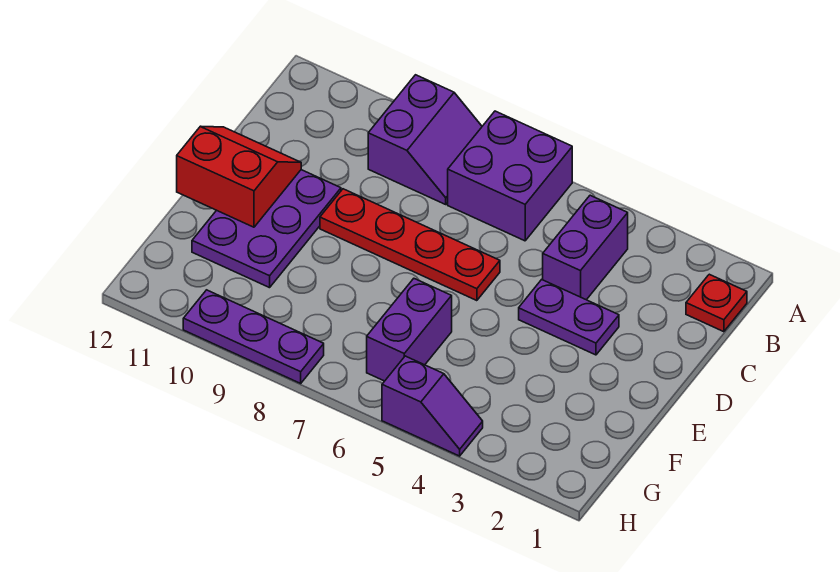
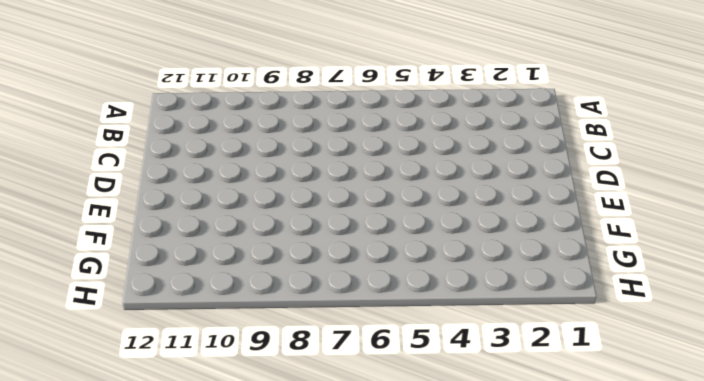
none -> purple brick A6:B7 level 1
none -> purple slope A8:B9 level 1 top 9

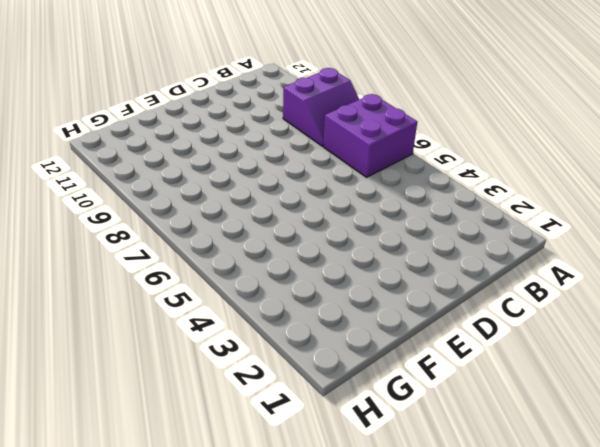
none -> red plate B1 level 1
none -> purple brick B4:C4 level 1

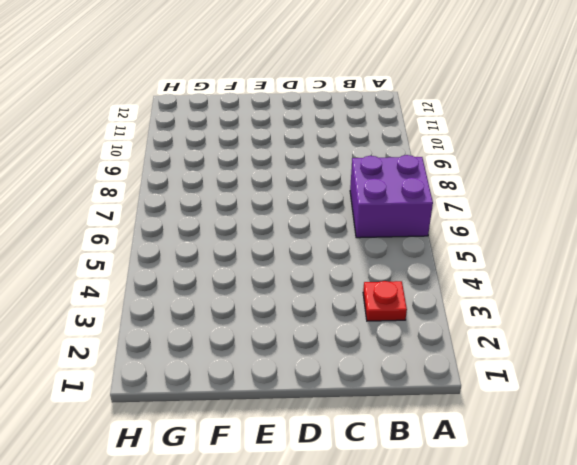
red plate B3 level 1 -> red plate B1 level 1
none -> purple slope A8:B9 level 1 top 9
none -> purple brick B4:C4 level 1

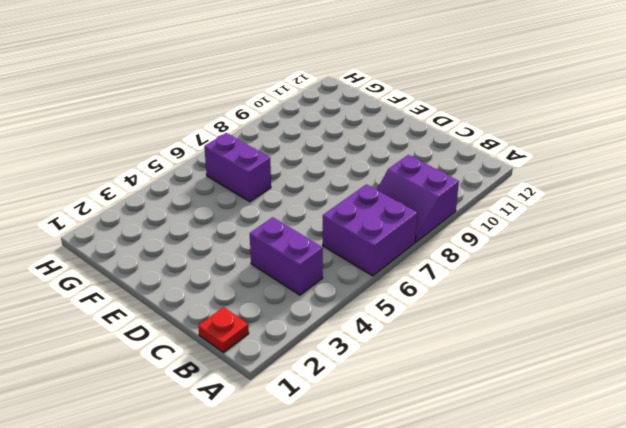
none -> purple plate D3:D4 level 1
none -> red plate D6:D9 level 1

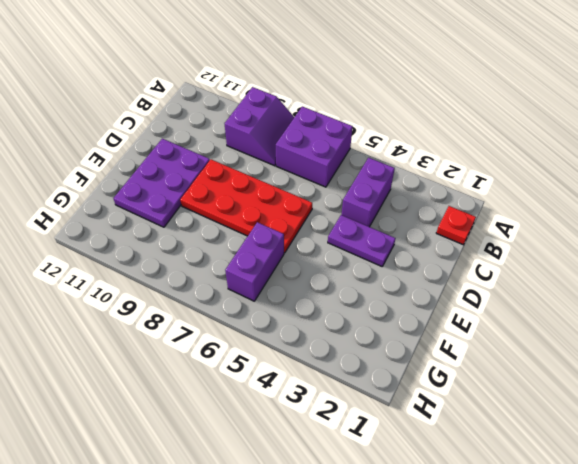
red plate D6:E9 level 1 -> red plate D6:D9 level 1
none -> purple slope H4:H5 level 1 top 5
none -> purple plate H8:H10 level 1

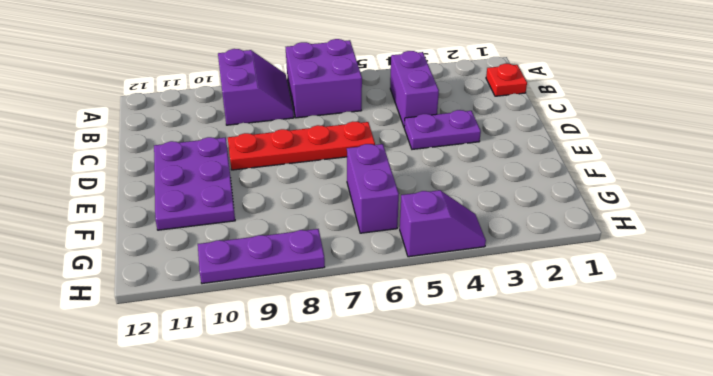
none -> red slope D11:E12 level 2 top E

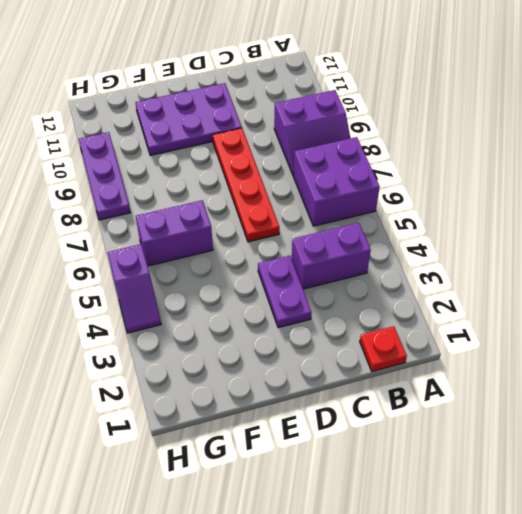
none -> red slope D11:E12 level 2 top E

